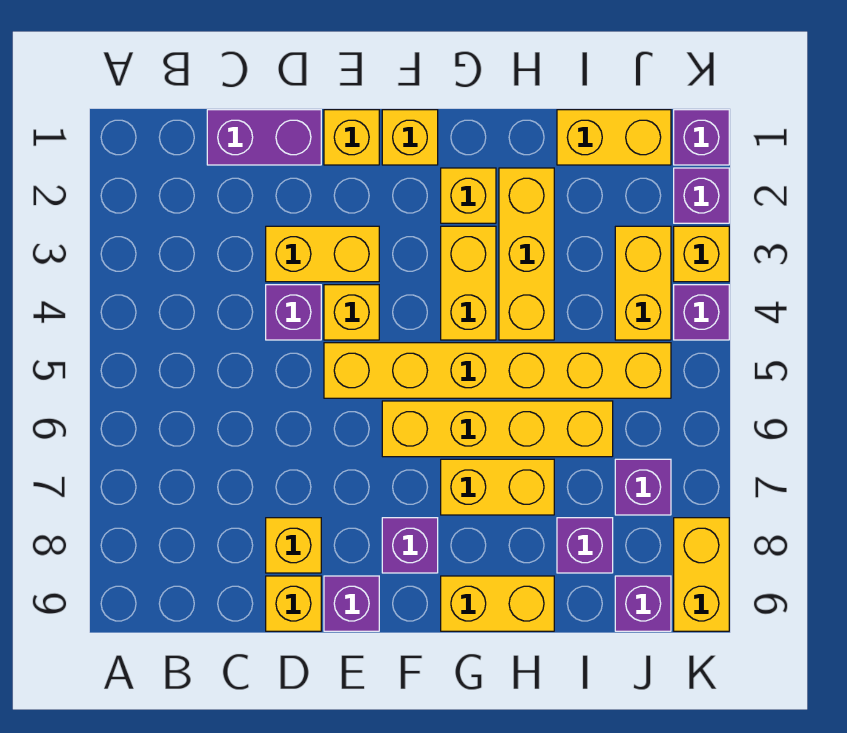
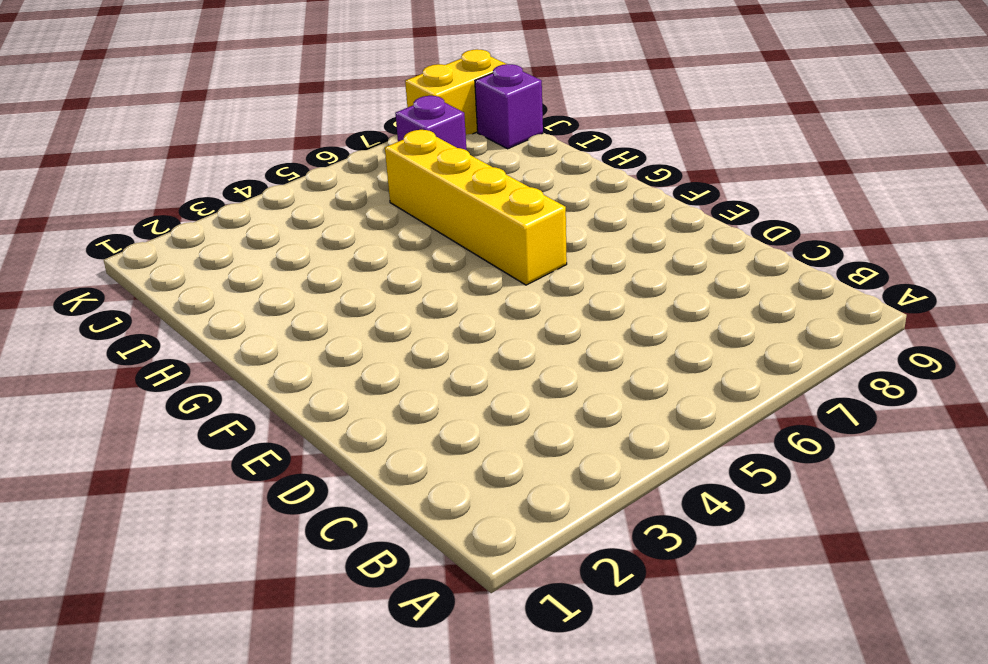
none -> purple brick C1:D1 level 1
none -> yellow brick D3:E3 level 1
none -> purple brick D4 level 1

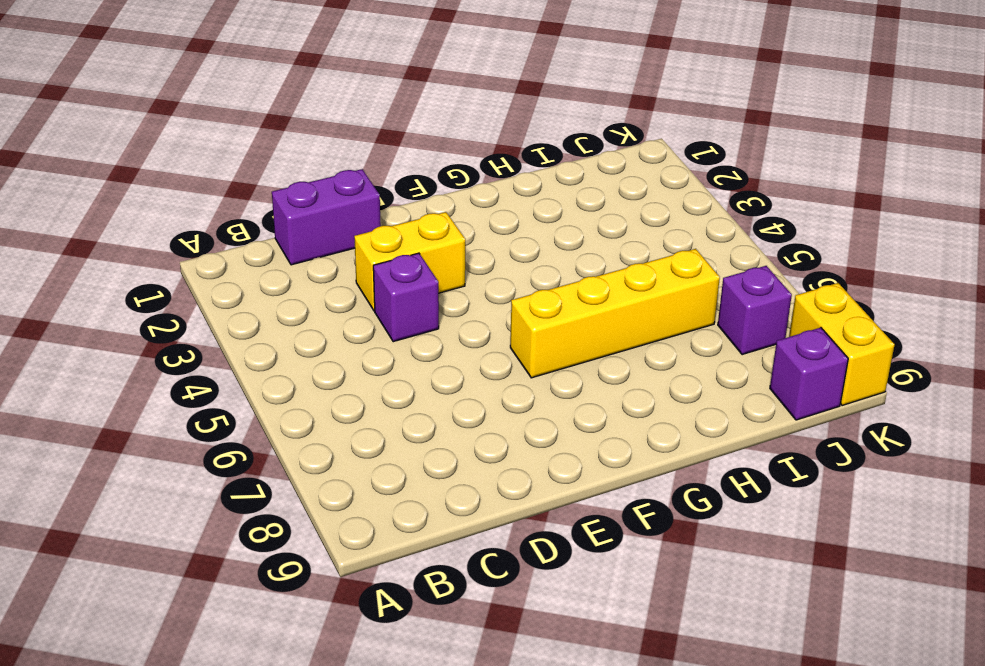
none -> yellow brick D8 level 1
none -> yellow brick D9 level 1
none -> yellow brick E1 level 1

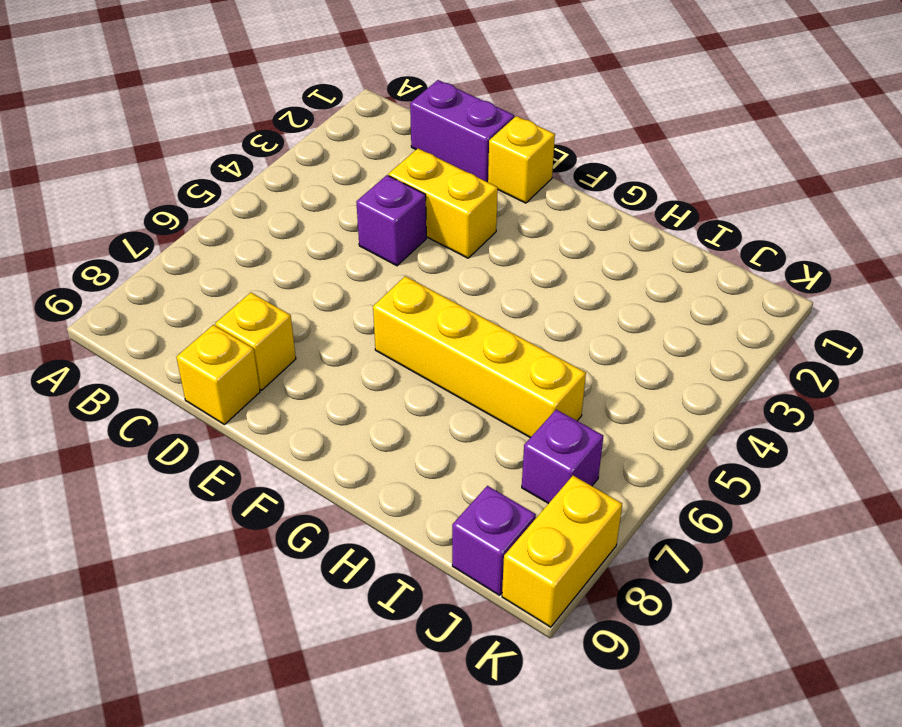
none -> yellow brick E4 level 1
none -> yellow brick E5:J5 level 1
none -> purple brick E9 level 1

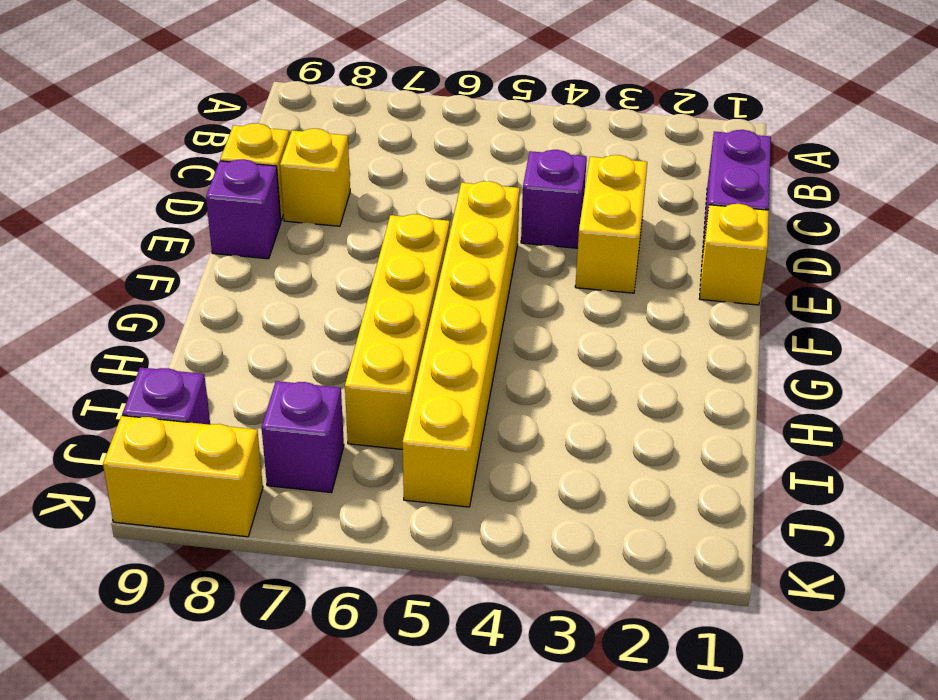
none -> yellow brick E4 level 1
none -> yellow brick F1 level 1
none -> purple brick F8 level 1

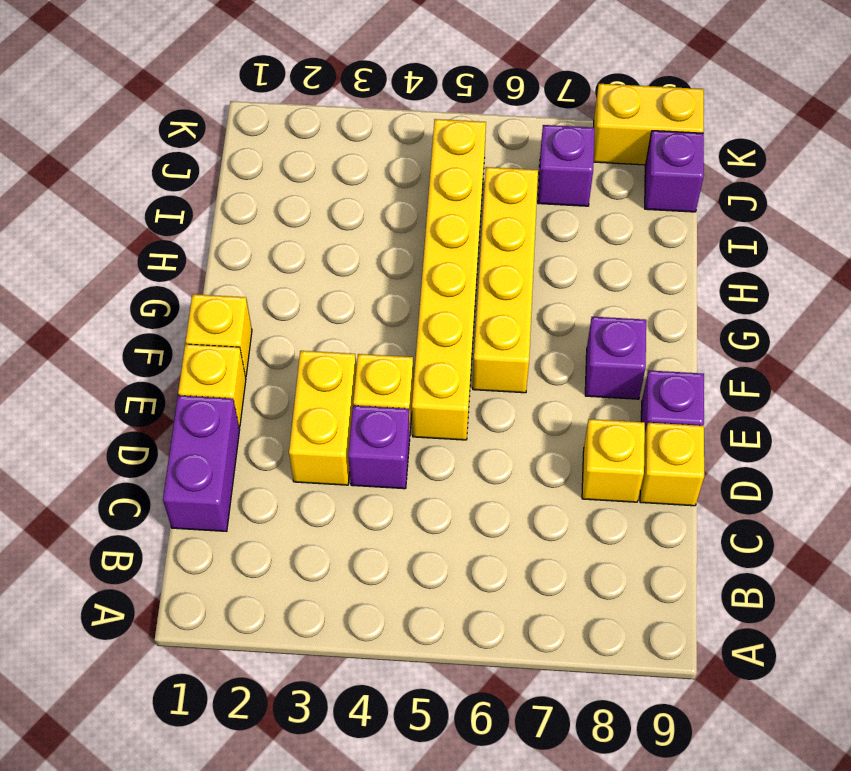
none -> yellow brick G2 level 1
none -> yellow brick G3:G4 level 1
none -> yellow brick G7:H7 level 1

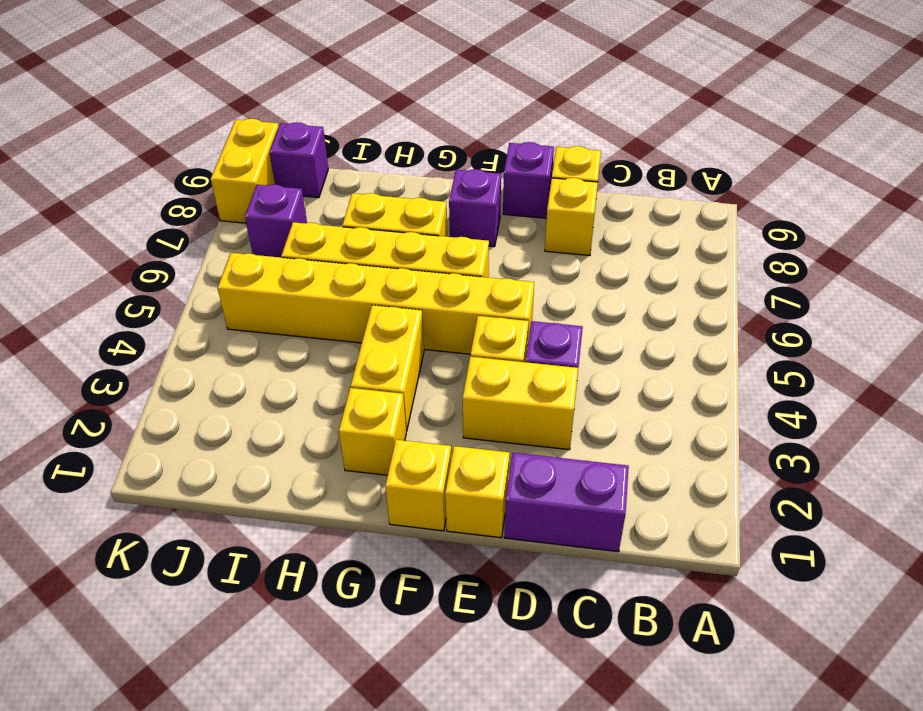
none -> yellow brick G9:H9 level 1
none -> yellow brick H2:H4 level 1
none -> yellow brick I1:J1 level 1

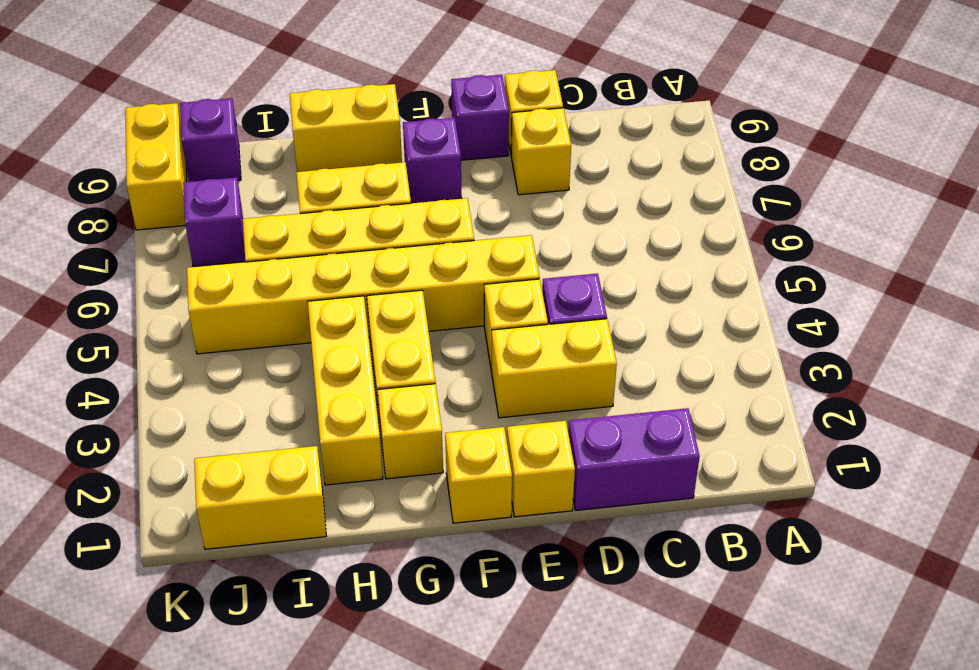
none -> purple brick I8 level 1
none -> yellow brick J3:J4 level 1
none -> purple brick K1 level 1

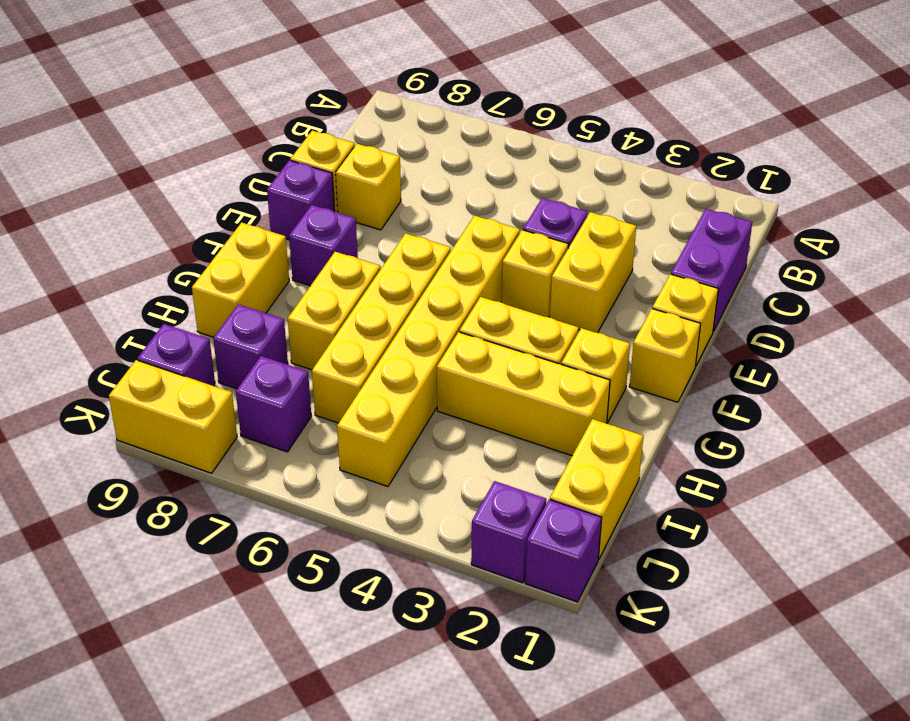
none -> yellow brick J3:J4 level 1
none -> yellow brick K3 level 1
none -> purple brick K4 level 1

